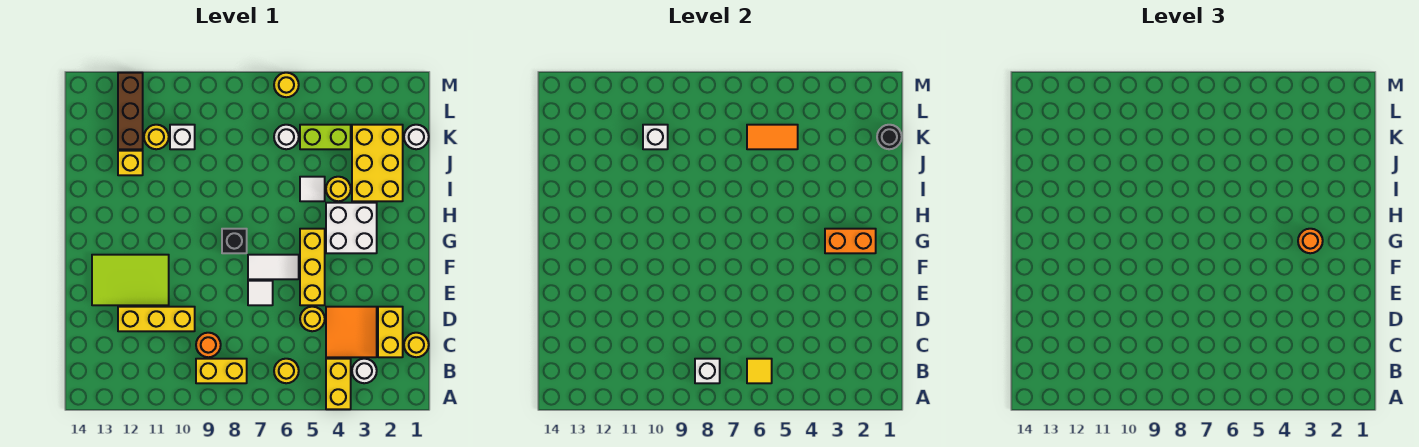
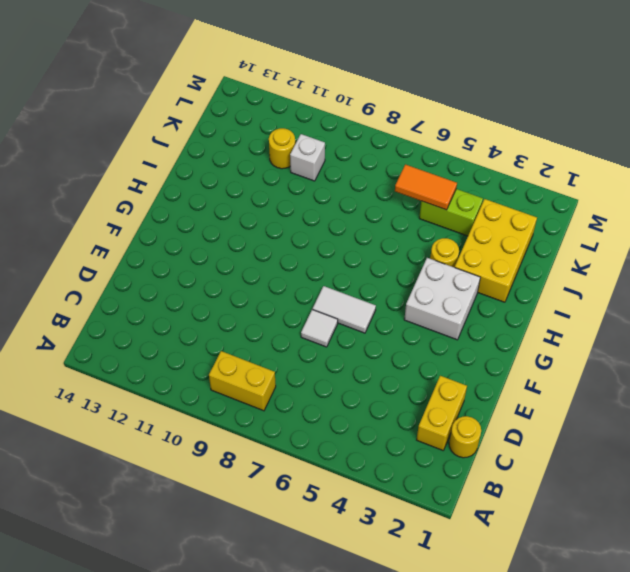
none -> yellow brick A4:B4 level 1
none -> white round brick B3 level 1
none -> yellow round brick B6 level 1
none -> orange tile C3:D4 level 1

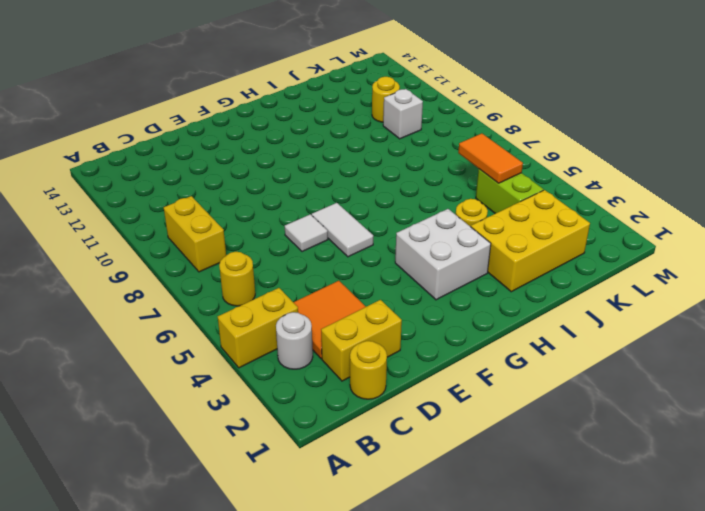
none -> orange round brick C9 level 1
none -> yellow round brick D5 level 1
none -> yellow brick D10:D12 level 1
none -> yellow brick E5:G5 level 1

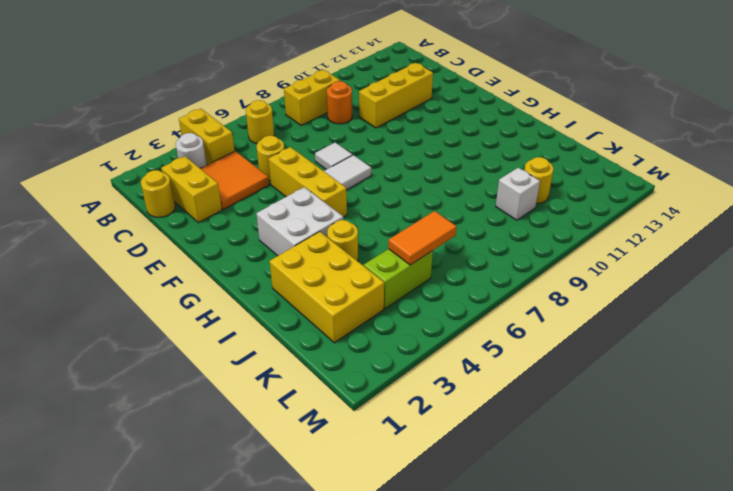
none -> lime tile E11:F13 level 1
none -> black brick G8 level 1
none -> white tile I5 level 1
none -> yellow brick J12 level 1

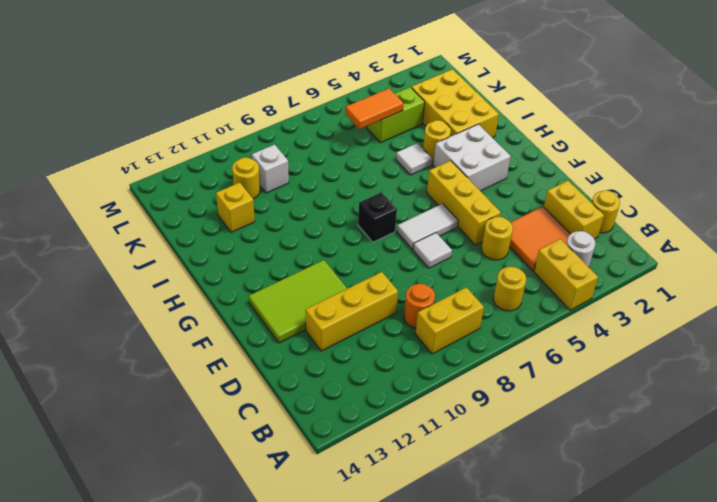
none -> white round brick K1 level 1
none -> white round brick K6 level 1
none -> brown brick K12:M12 level 1
none -> yellow round brick M6 level 1

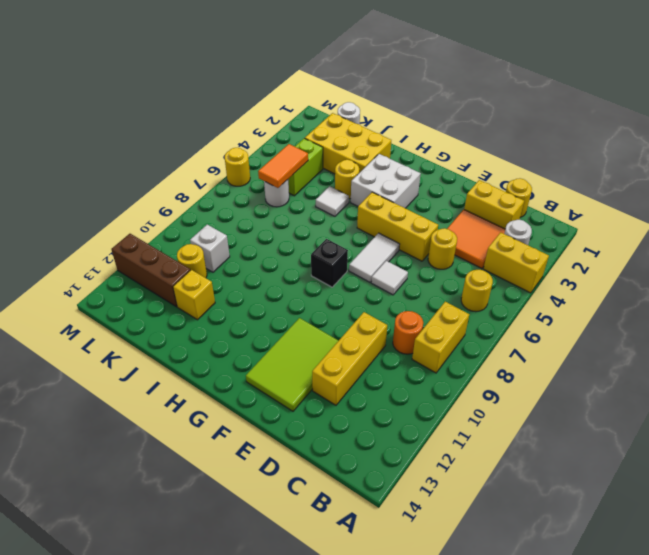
none -> yellow tile B6 level 2
none -> white brick B8 level 2
none -> orange brick G2:G3 level 2
none -> black round brick K1 level 2

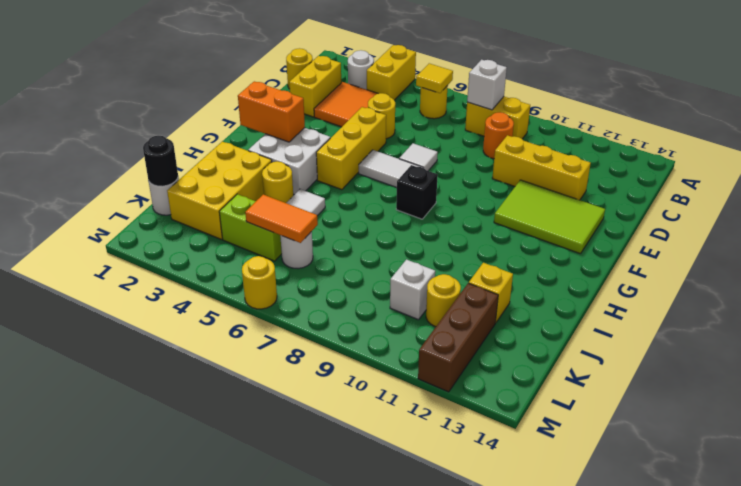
none -> white brick K10 level 2
none -> orange round brick G3 level 3

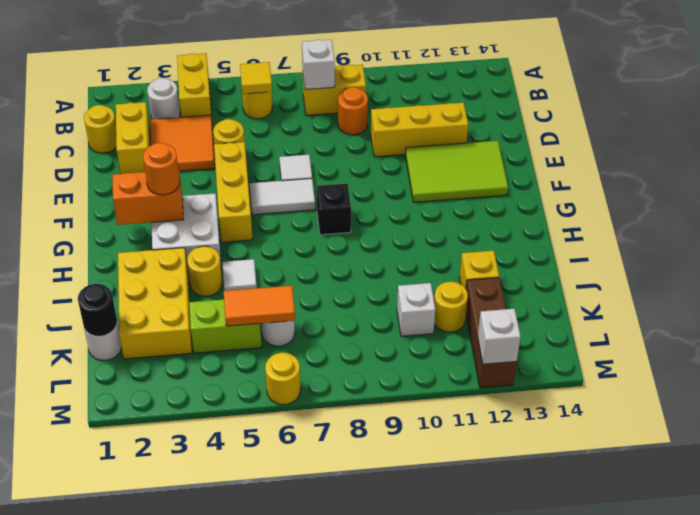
white brick M12 level 2 -> white brick K10 level 2

